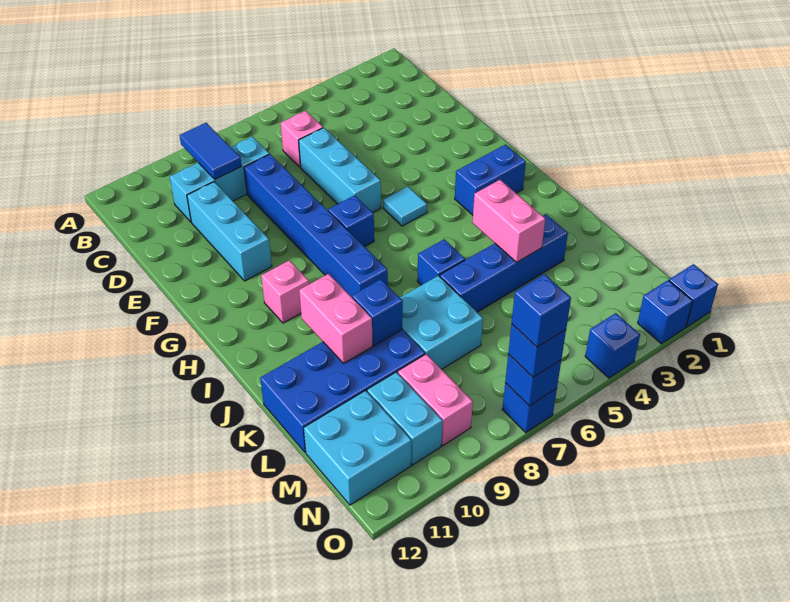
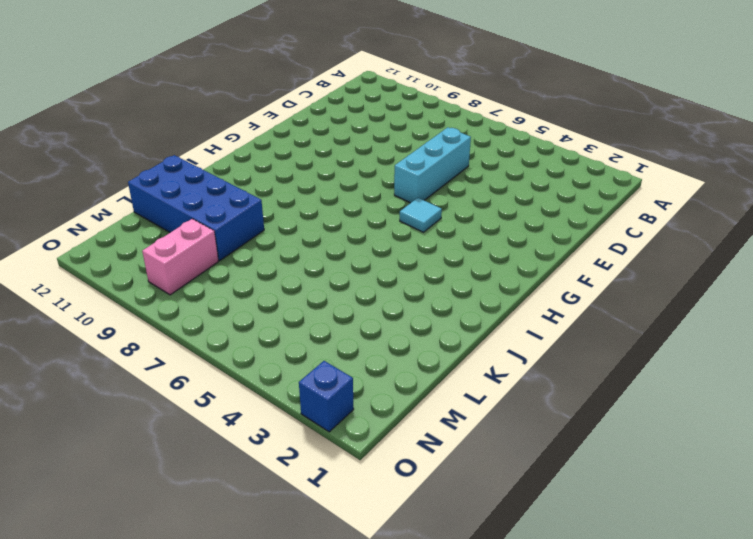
none -> pink brick C6 level 1
none -> cyan brick C8:C10 level 1
none -> blue brick D8:I8 level 1

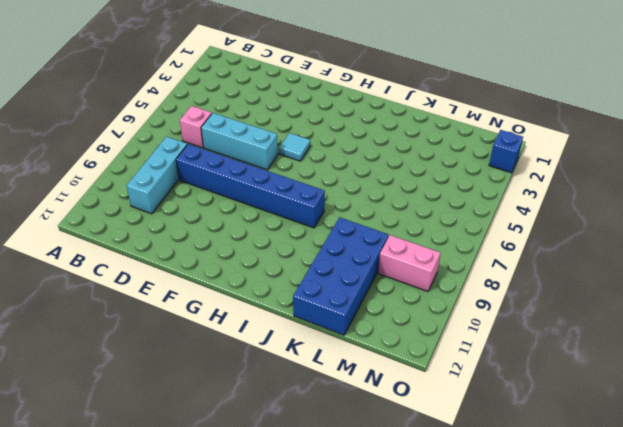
none -> cyan brick D10:F10 level 1
none -> blue brick G7 level 1
none -> blue brick H2:H3 level 1

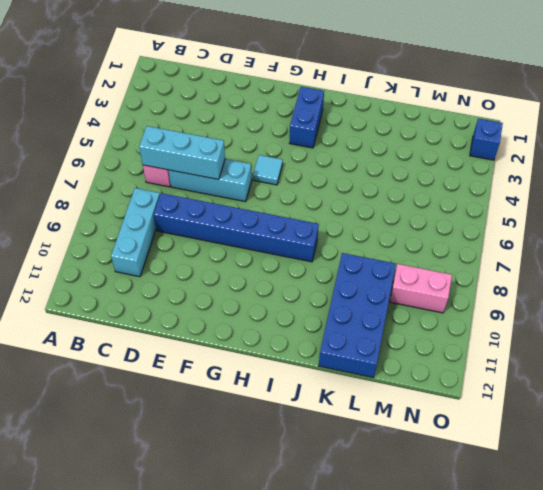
cyan brick C6:E6 level 2 -> cyan brick D10:F10 level 1
none -> blue brick G7 level 1
none -> pink brick H10 level 1
none -> blue brick J6 level 1

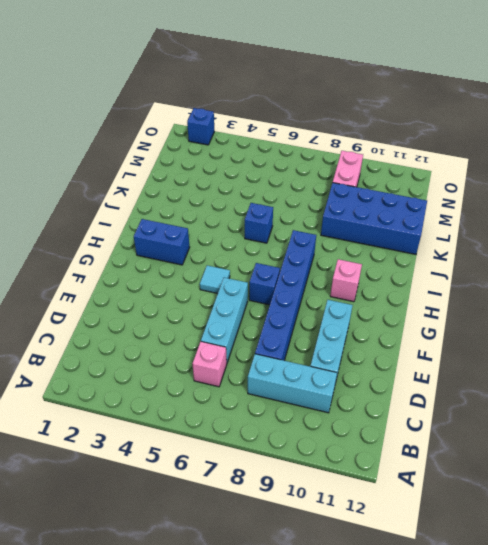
none -> blue brick K3:K6 level 1
none -> cyan brick K7:L8 level 1
none -> cyan brick M10:N10 level 1

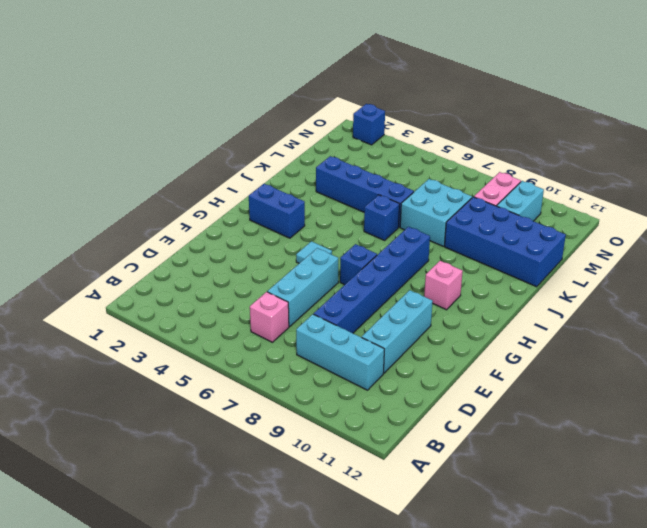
none -> cyan brick M11:N12 level 1
none -> blue brick O1 level 1
none -> blue brick O4 level 1

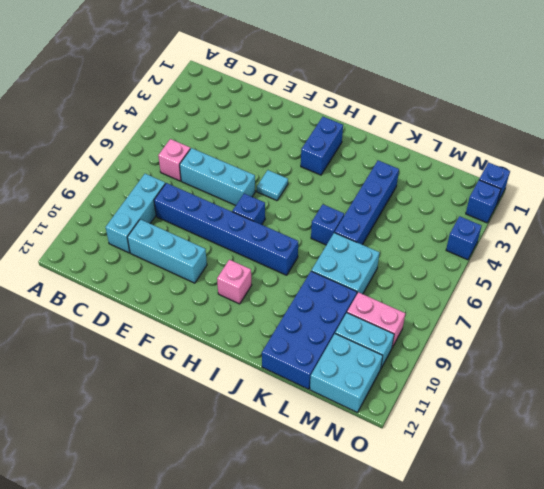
none -> blue brick O7 level 1
none -> blue tile B9:C9 level 2
none -> pink brick J4:K4 level 2

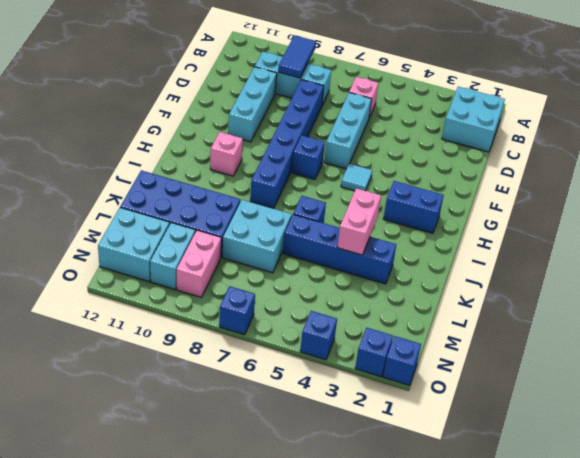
cyan brick B1:C2 level 1 -> none
none -> pink brick J10:K10 level 2
none -> blue brick K9 level 2
none -> blue brick O7 level 2

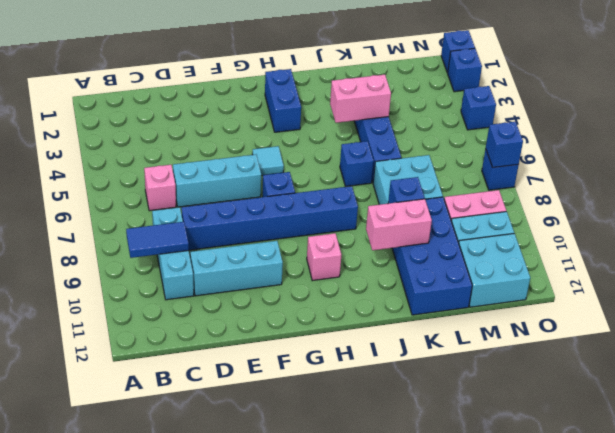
none -> blue brick O7 level 3
none -> blue brick O7 level 4

